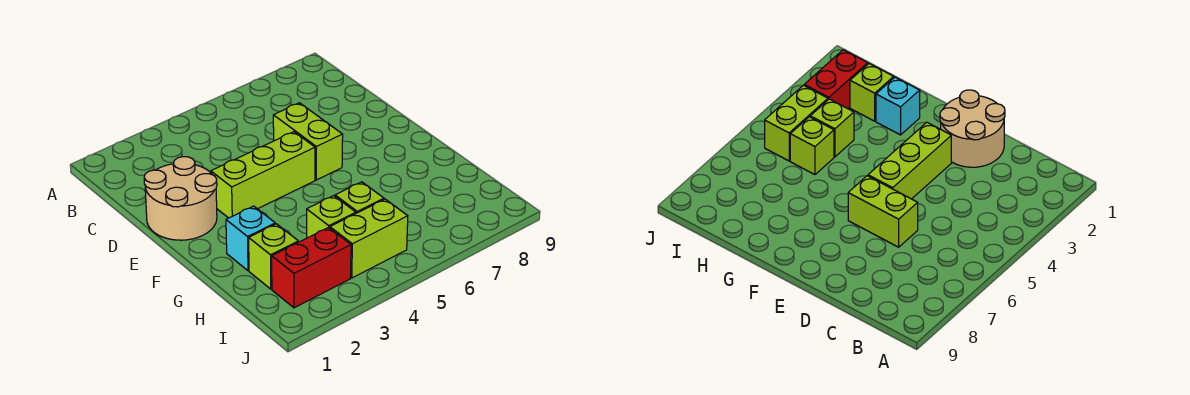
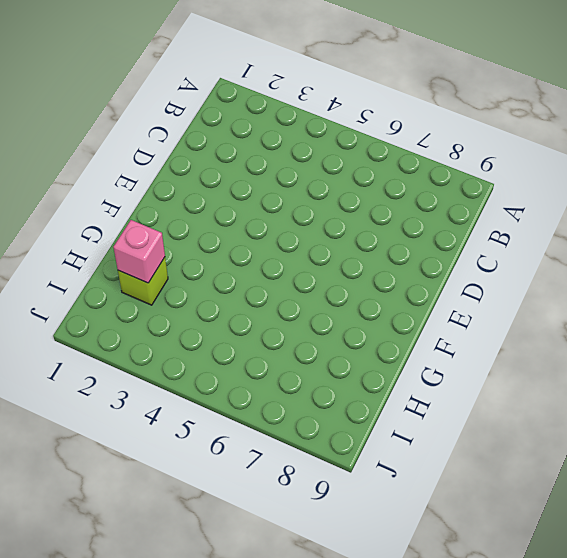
pink brick H2 level 2 -> none
none -> tan round brick D1:E2 level 1
none -> lime brick D6:E6 level 1

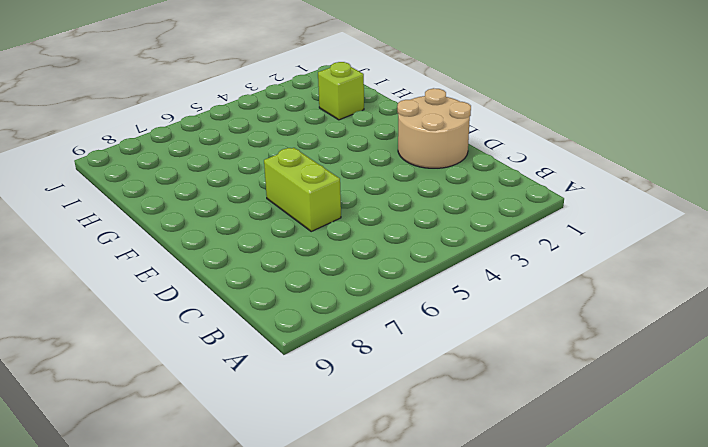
none -> lime brick E3:E5 level 1
none -> cyan brick G2 level 1

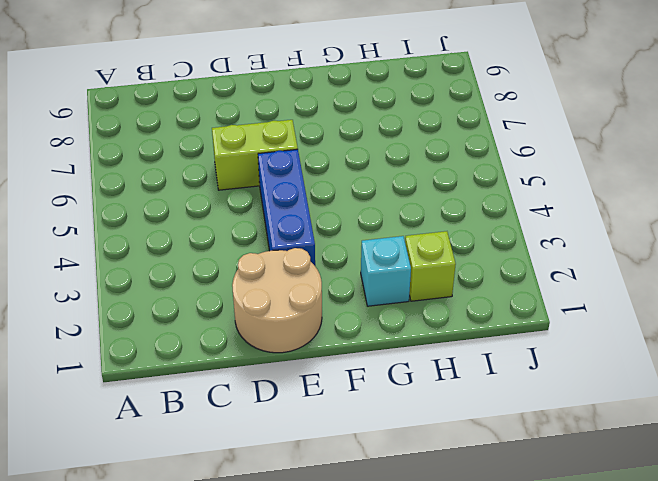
blue brick E3:E5 level 1 -> lime brick E3:E5 level 1
none -> lime brick H4 level 1
none -> lime brick H5 level 1

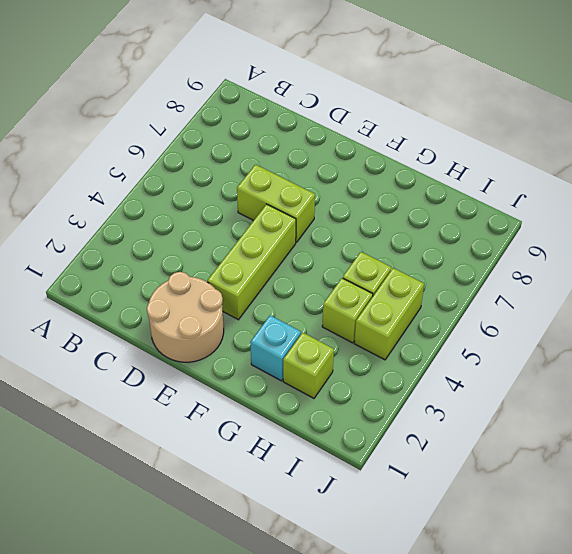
none -> red brick I2:I3 level 1

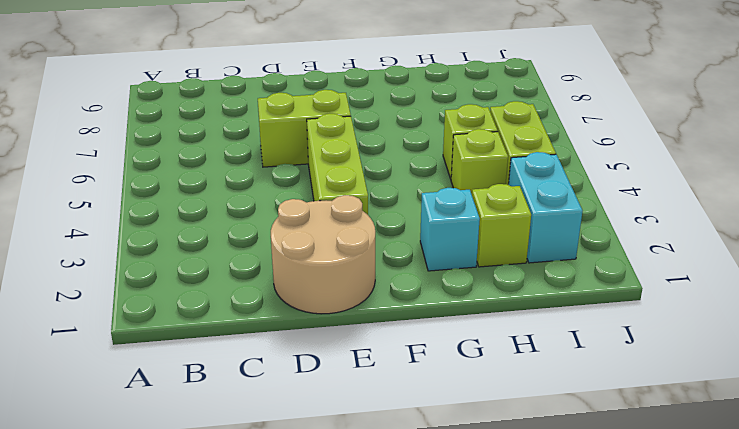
cyan brick I2:I3 level 1 -> red brick I2:I3 level 1

